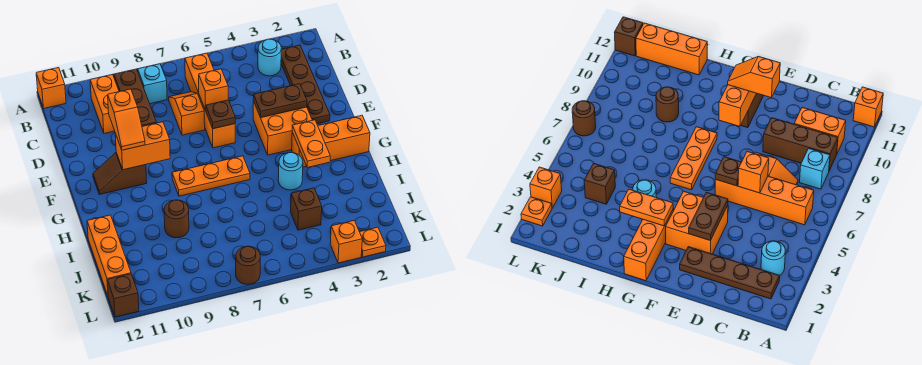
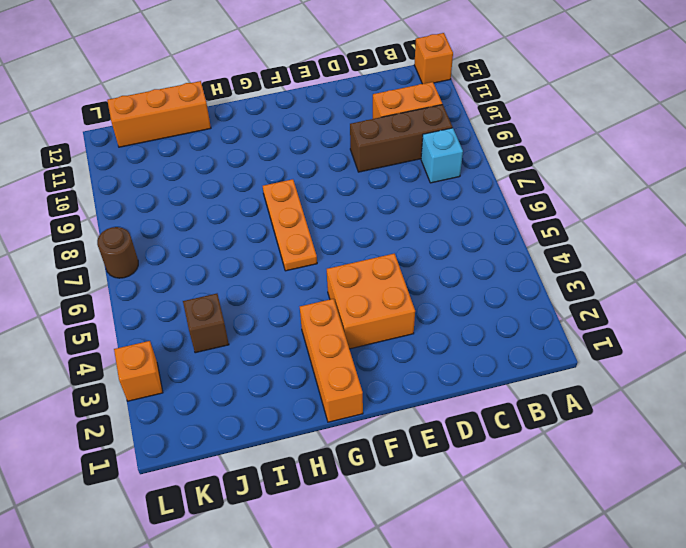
none -> brown plate B2:E2 level 1
none -> cyan round brick B3 level 1
none -> orange brick B6:E6 level 1

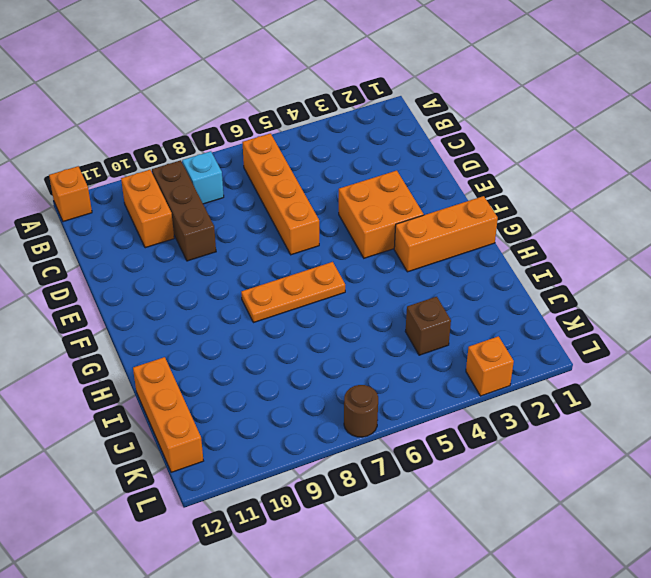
none -> brown plate B2:E2 level 1
none -> cyan round brick B3 level 1
none -> orange slope C7:D7 level 1 top D

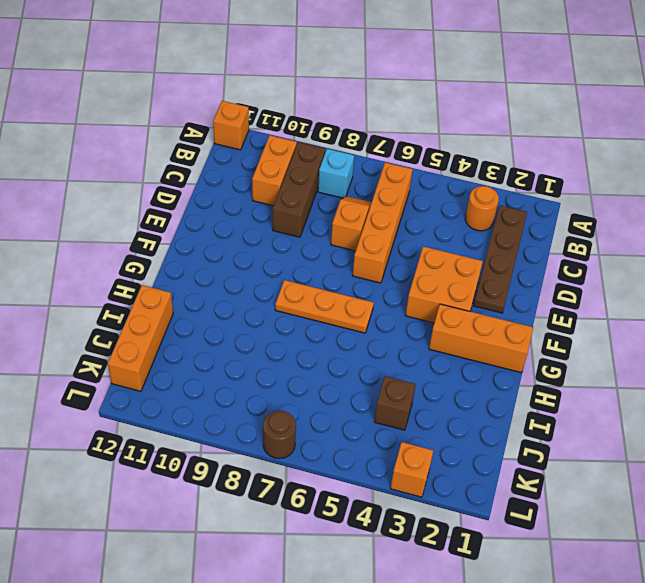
orange round brick B3 level 1 -> cyan round brick B3 level 1
none -> brown slope F10:F11 level 1 top 10
none -> cyan round brick H4 level 1
none -> brown round brick I9 level 1

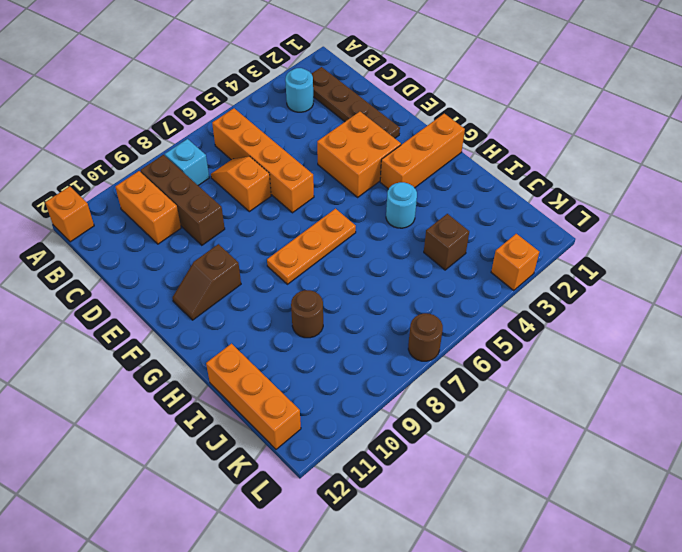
none -> orange plate L2 level 1
none -> brown brick L12 level 1
none -> orange brick D6 level 2

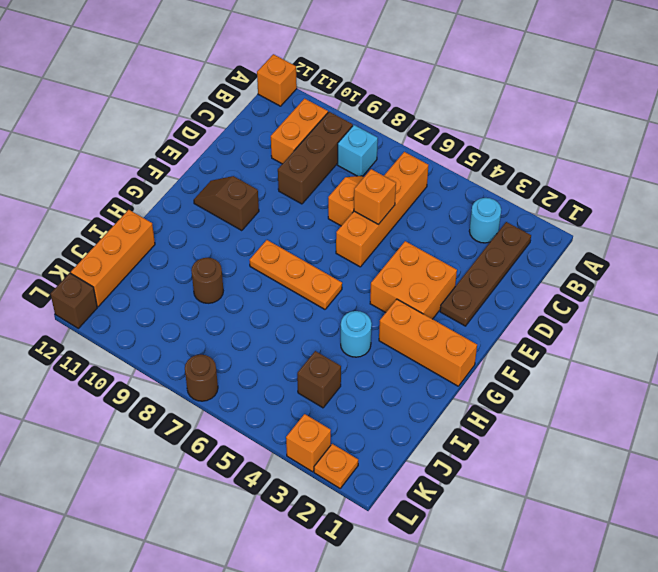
none -> brown plate E3:E4 level 2
none -> brown plate E6 level 2
none -> orange brick F9:F10 level 2

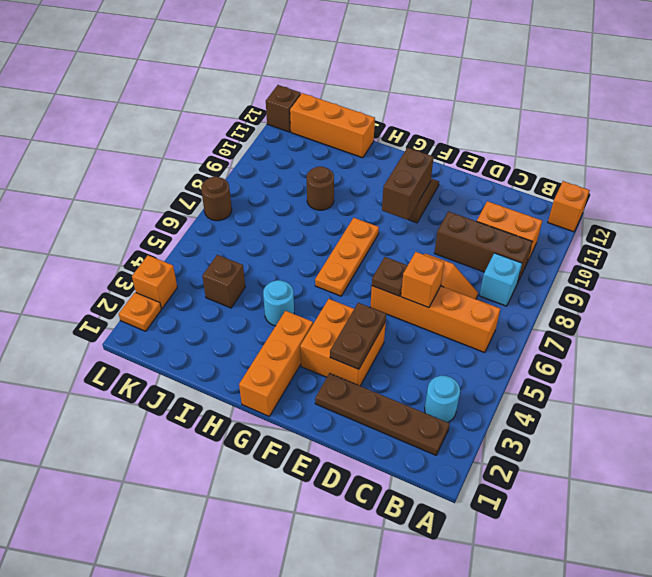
brown brick F9:F10 level 2 -> orange brick F9:F10 level 2
none -> orange plate G3:H3 level 2
none -> orange slope E10:F10 level 3 top E

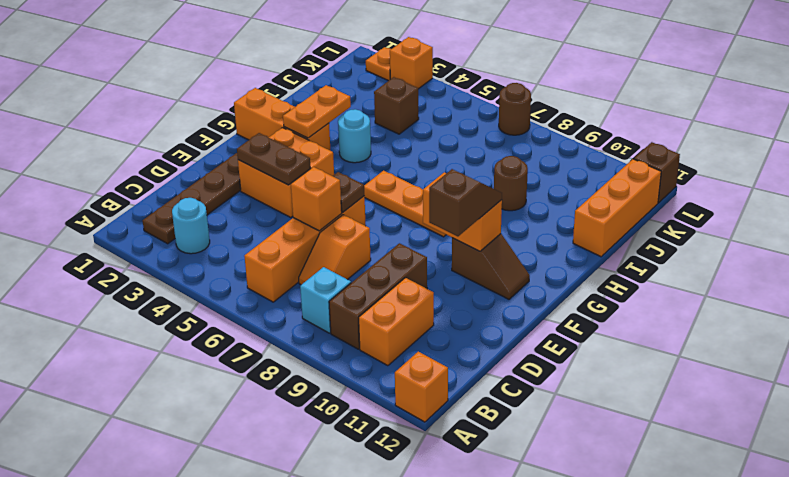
brown slope E10:F10 level 3 top E -> orange slope E10:F10 level 3 top E

